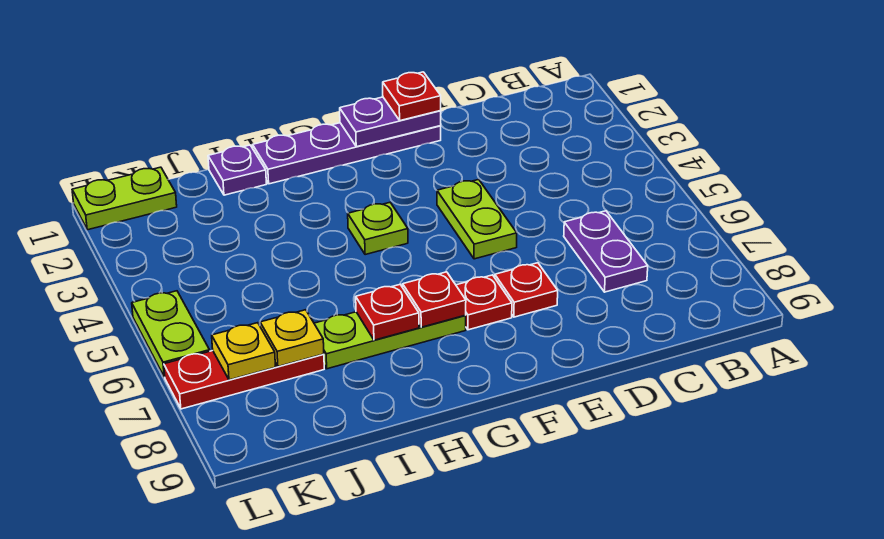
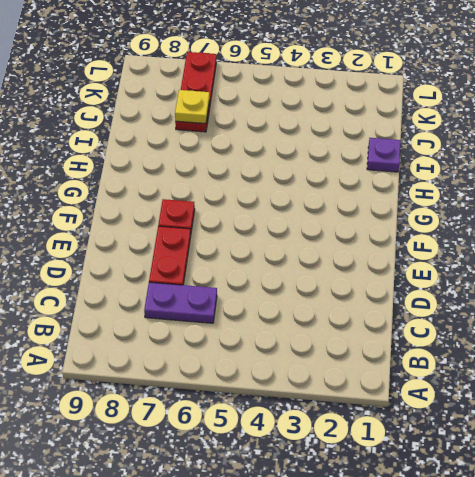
red plate D7:E7 level 1 -> red plate E7 level 1
none -> purple plate E1:H1 level 1
none -> lime plate E4:E5 level 1
none -> lime plate G4 level 1

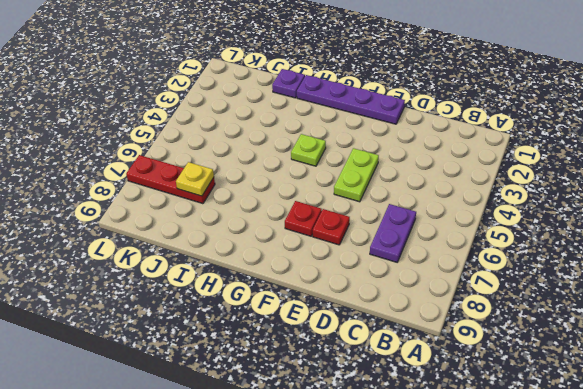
none -> lime plate G7:I7 level 1
none -> lime plate K1:L1 level 1
none -> lime plate L5:L6 level 1

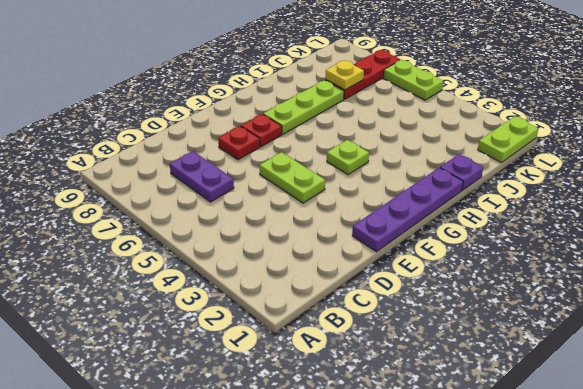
none -> purple plate E1:F1 level 2
none -> red plate G7 level 2
none -> red plate H7 level 2

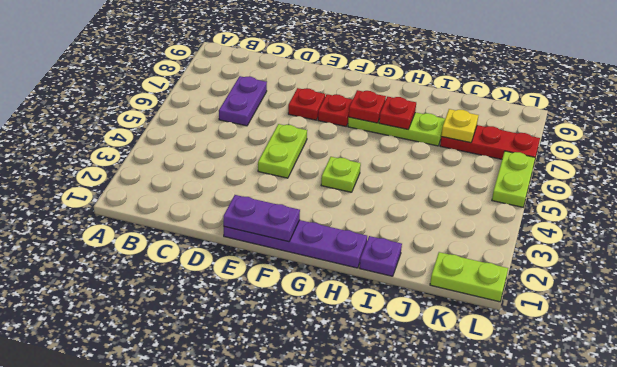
none -> yellow plate K7 level 2
none -> red plate E1 level 3

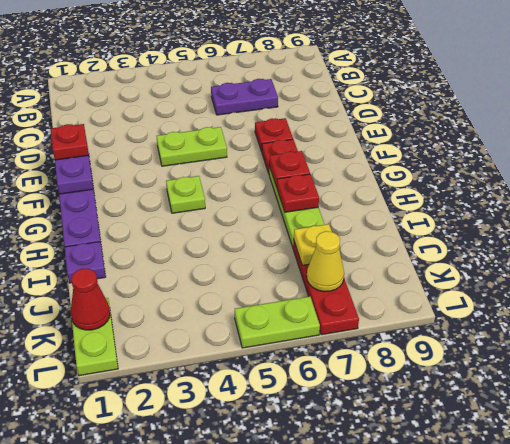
red cone K1 level 2 -> none
yellow cone K7 level 2 -> yellow plate K7 level 2

